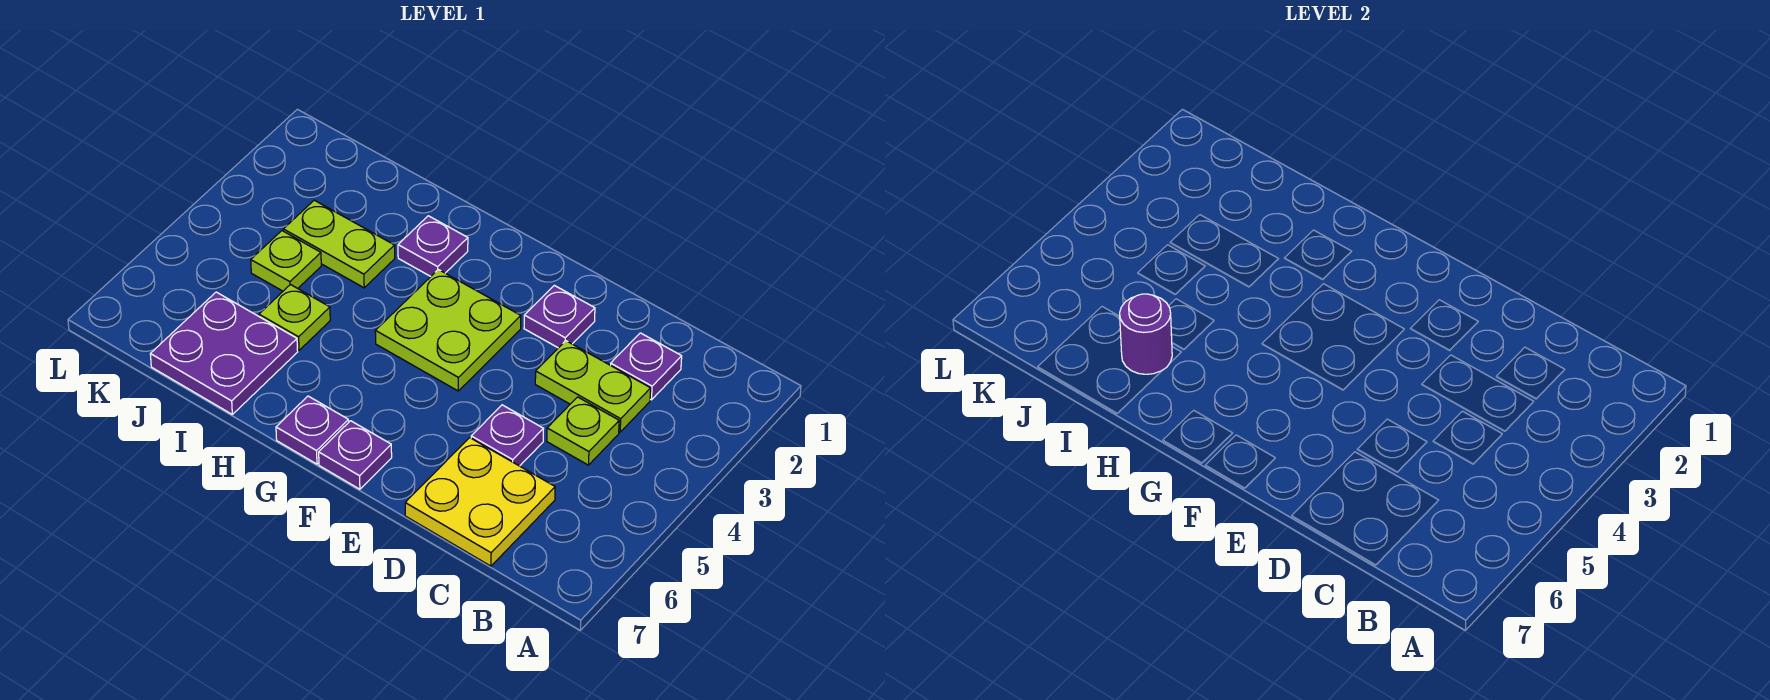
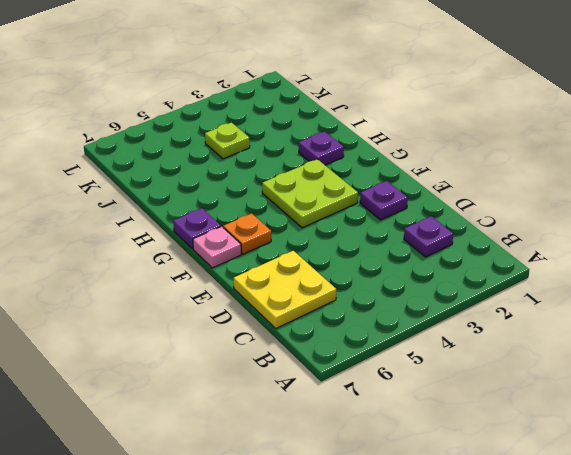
orange plate F6 level 1 -> none
pink plate F7 level 1 -> purple plate F7 level 1
none -> lime plate C3:D3 level 1
none -> lime plate C4 level 1
none -> purple plate D5 level 1

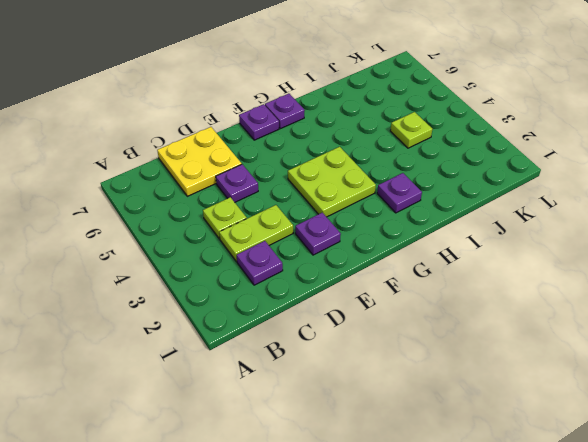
none -> lime plate I3:J3 level 1
none -> lime plate I5 level 1
none -> purple plate I6:J7 level 1

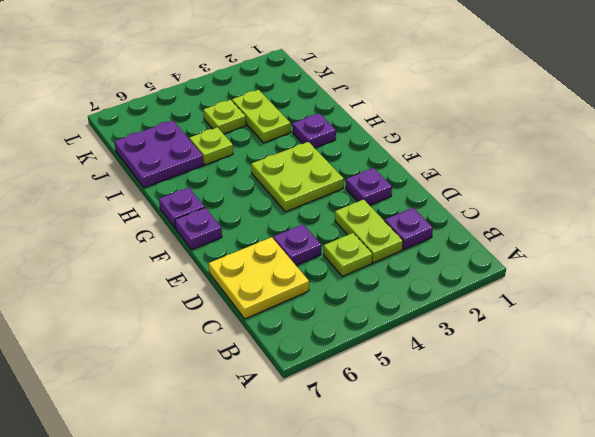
none -> purple round brick I6 level 2

